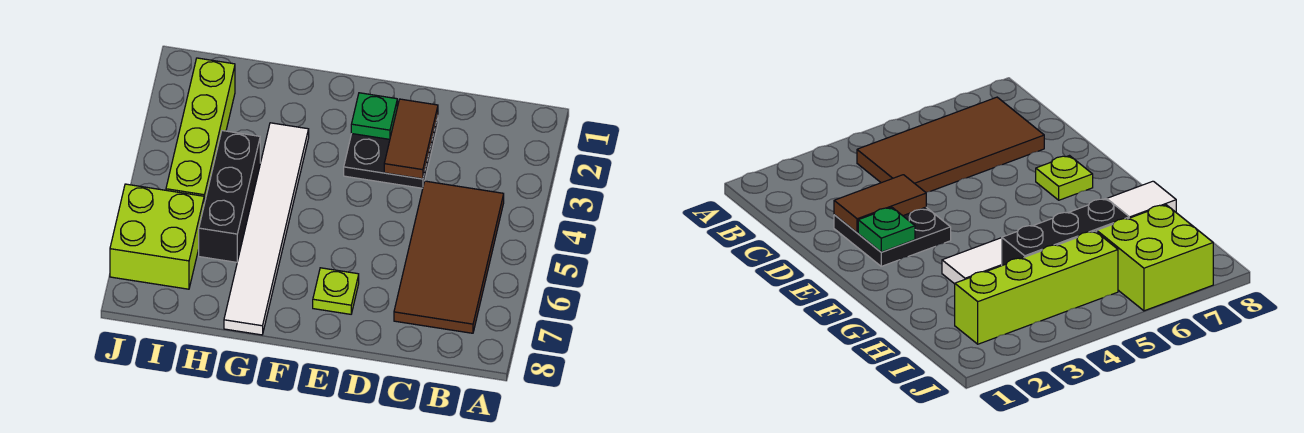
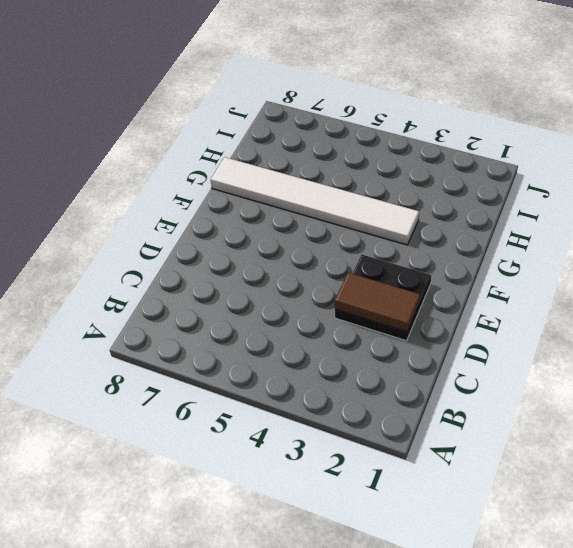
none -> brown tile B4:C7 level 1
none -> lime plate E7 level 1

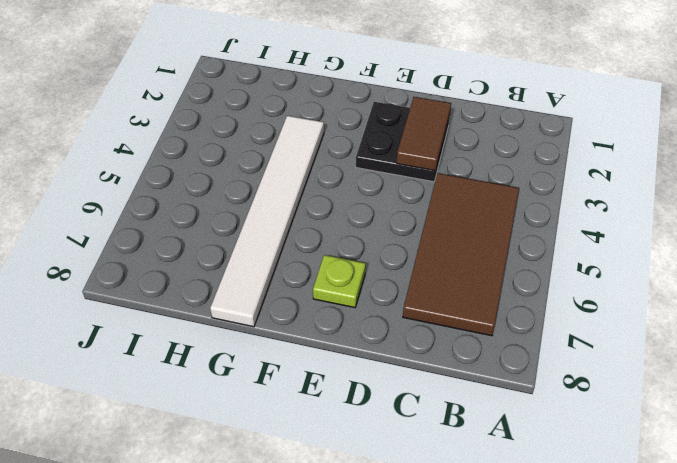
none -> black brick H4:H6 level 1
none -> lime brick I2:I5 level 1

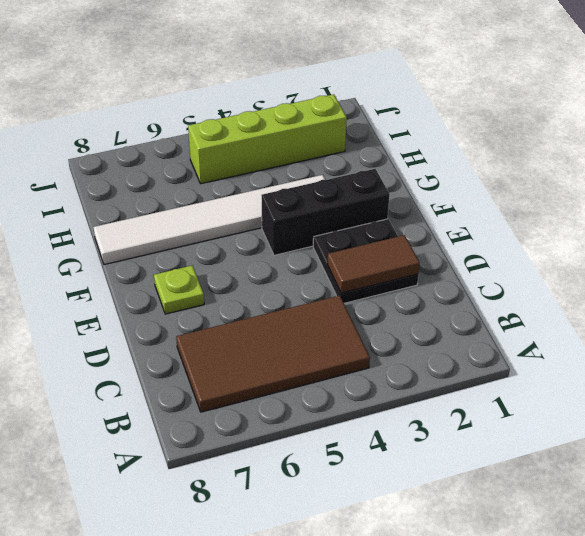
black brick F2:F4 level 1 -> black brick H4:H6 level 1
none -> lime brick I6:J7 level 1
none -> green plate E2 level 2

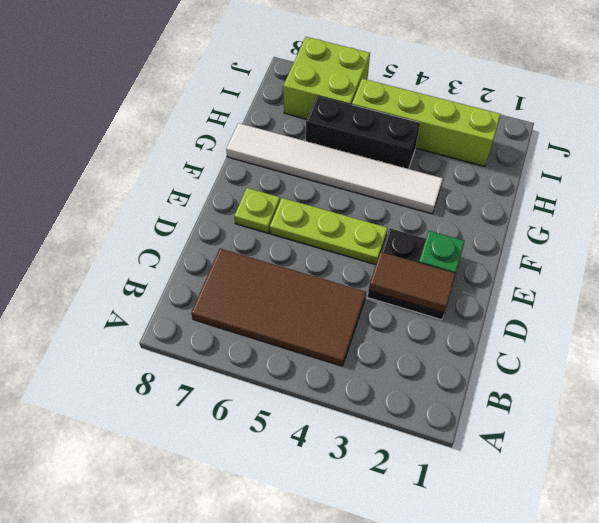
lime plate E4:E6 level 1 -> none

